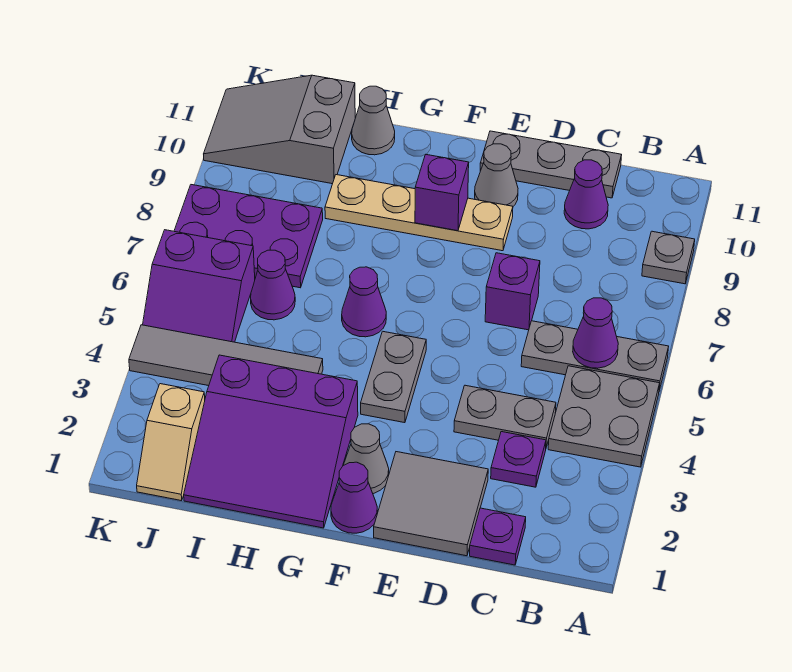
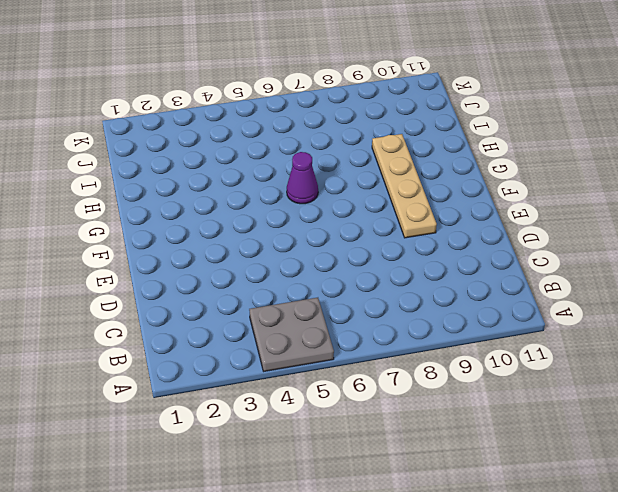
none -> grey plate A6:C6 level 1
none -> grey plate A9 level 1
none -> purple plate C1 level 1

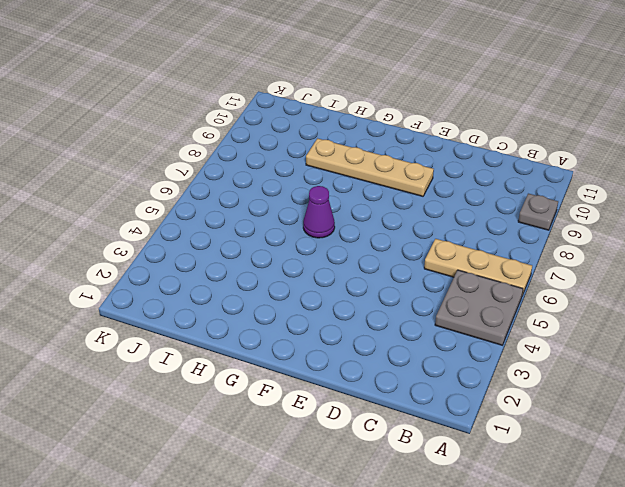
tan plate A6:C6 level 1 -> grey plate A6:C6 level 1
none -> purple plate C1 level 1
none -> purple plate C3 level 1
none -> grey plate C4:D4 level 1

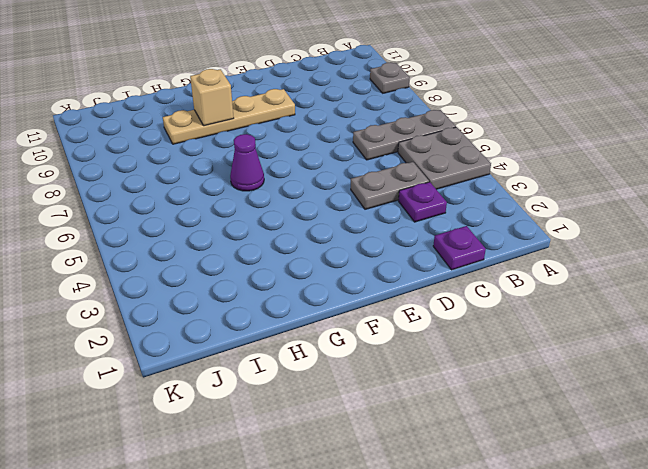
tan brick G9 level 2 -> none
none -> purple cone C10 level 1
none -> grey plate C11:E11 level 1
none -> grey tile D1:E2 level 1

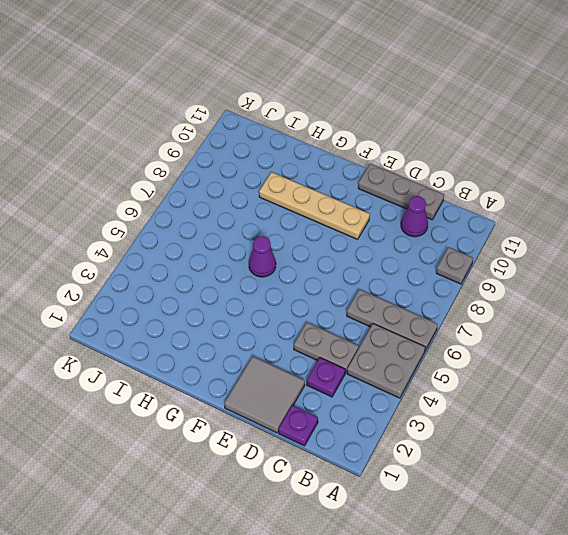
none -> purple brick D7 level 1
none -> grey cone E10 level 1
none -> purple cone F1 level 1

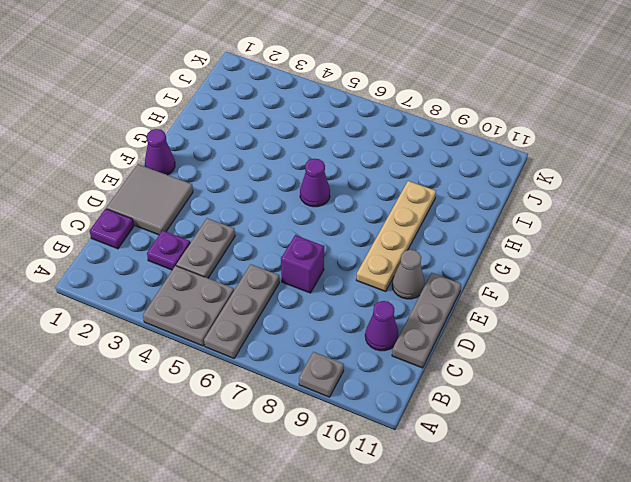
none -> grey cone F2 level 1
none -> grey plate F4:F5 level 1
none -> purple slope G1:I3 level 1 top 3

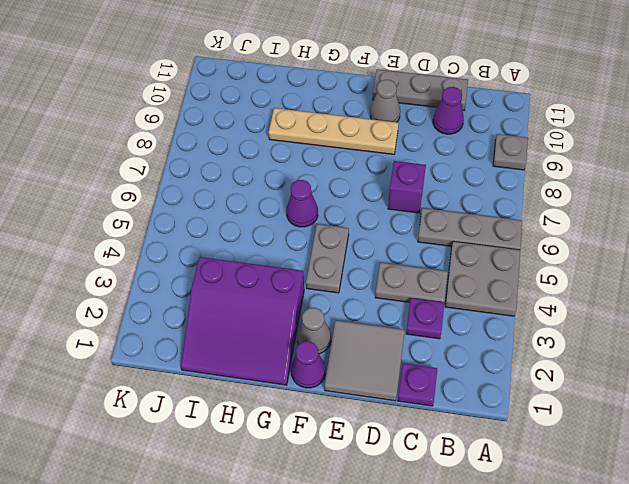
none -> grey tile H4:K4 level 1
none -> grey cone H11 level 1
none -> purple cone I6 level 1

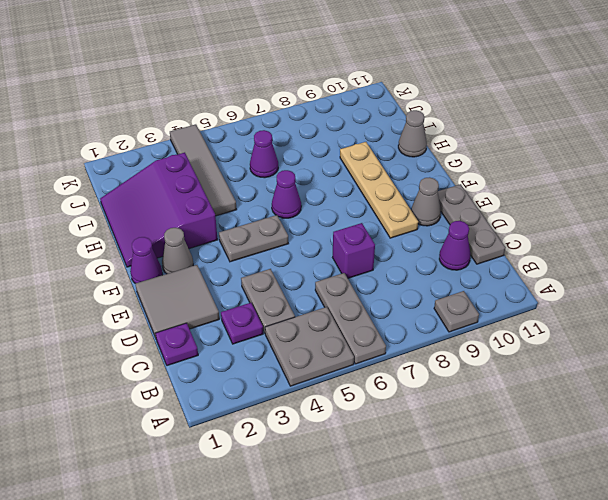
none -> purple plate I7:K8 level 1
none -> grey slope I10:K11 level 1 top I
none -> tan slope J1:J2 level 1 top 2

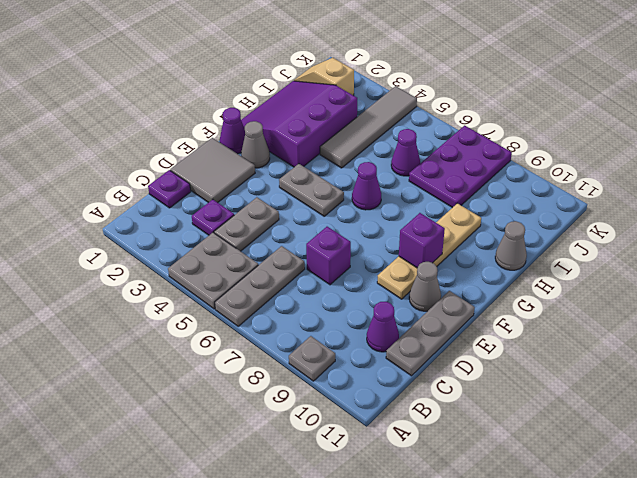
none -> grey slope I10:K11 level 1 top I
none -> purple slope J5:K6 level 1 top 6
none -> purple cone B6 level 2

